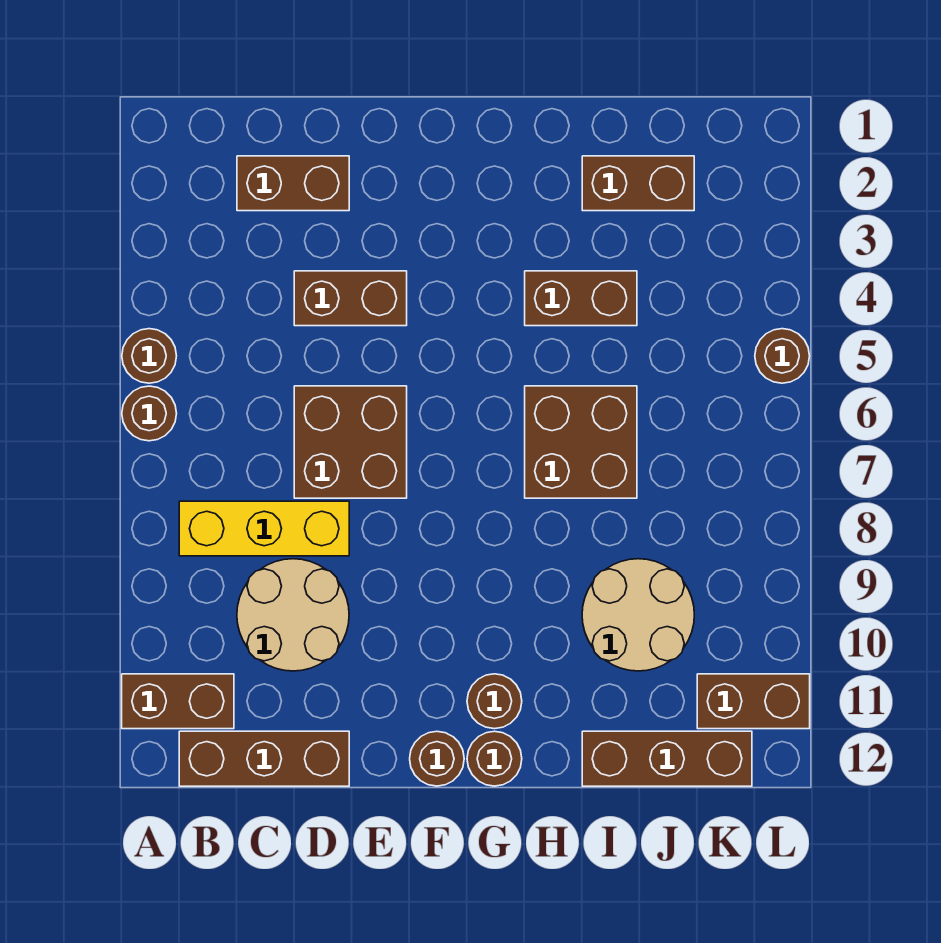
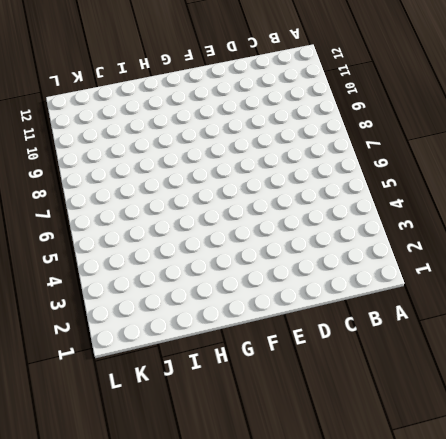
none -> brown round brick A5 level 1
none -> brown round brick A6 level 1
none -> brown brick A11:B11 level 1

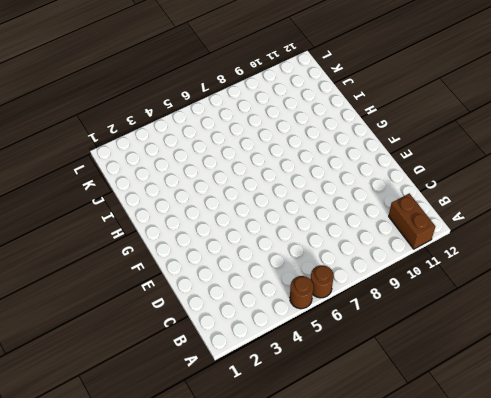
none -> yellow brick B8:D8 level 1
none -> brown brick B12:D12 level 1
none -> brown brick C2:D2 level 1

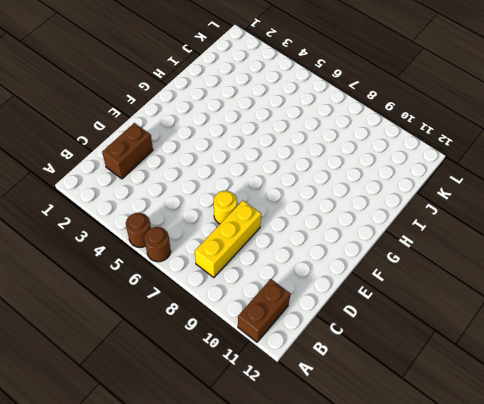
yellow round brick D7 level 1 -> brown brick D6:E7 level 1
none -> brown brick B12:D12 level 1
none -> tan round brick C9:D10 level 1
none -> brown brick D4:E4 level 1

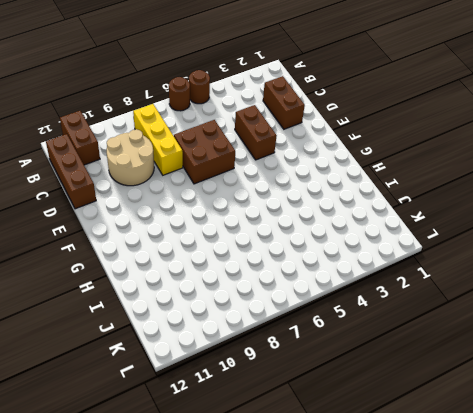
none -> brown round brick F12 level 1
none -> brown round brick G11 level 1
none -> brown round brick G12 level 1

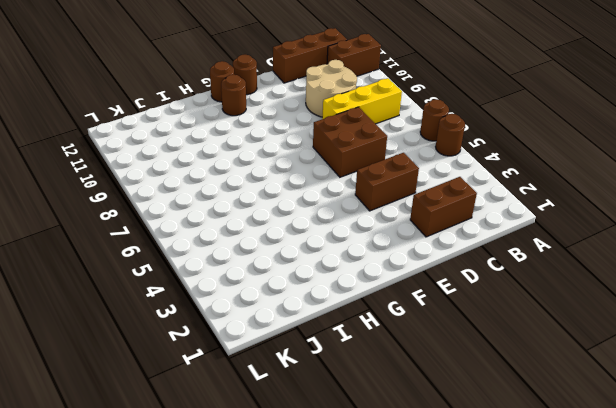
none -> brown brick H4:I4 level 1
none -> brown brick H6:I7 level 1
none -> brown brick I2:J2 level 1

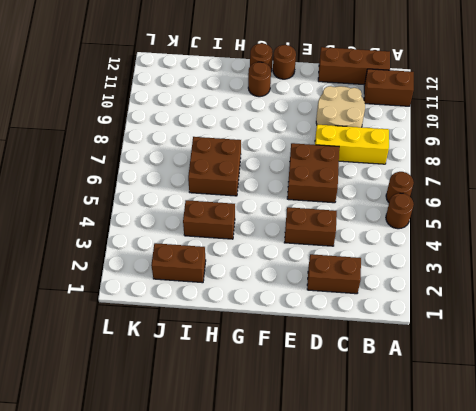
none -> tan round brick I9:J10 level 1
none -> brown brick I12:K12 level 1
none -> brown brick K11:L11 level 1

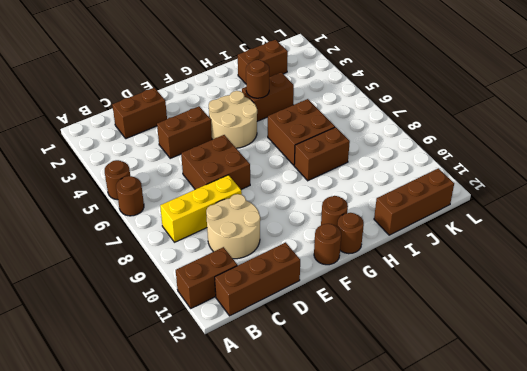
tan round brick F4:G5 level 1 -> tan round brick I9:J10 level 1
brown round brick H4 level 2 -> brown round brick L5 level 1
brown brick H8:I8 level 1 -> brown brick K11:L11 level 1

